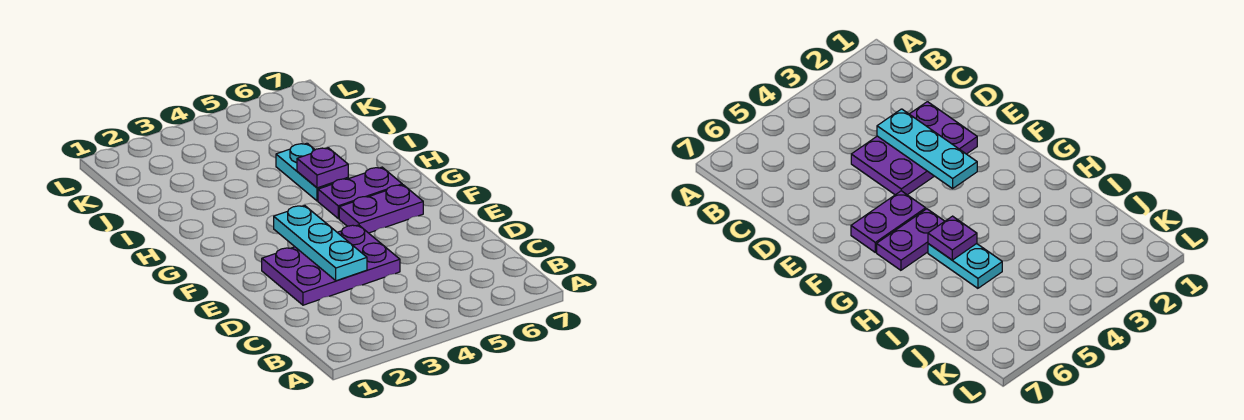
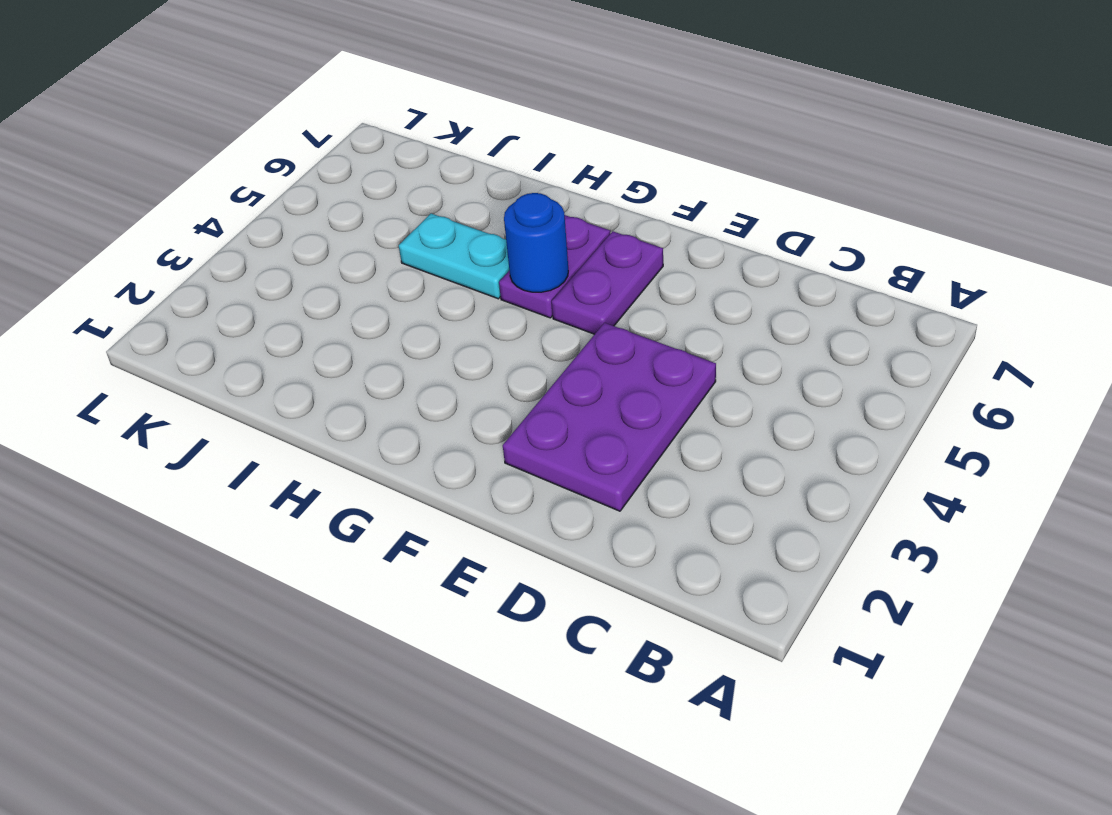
blue round brick G5 level 2 -> none
none -> cyan plate D3:F3 level 2
none -> purple plate H5 level 2

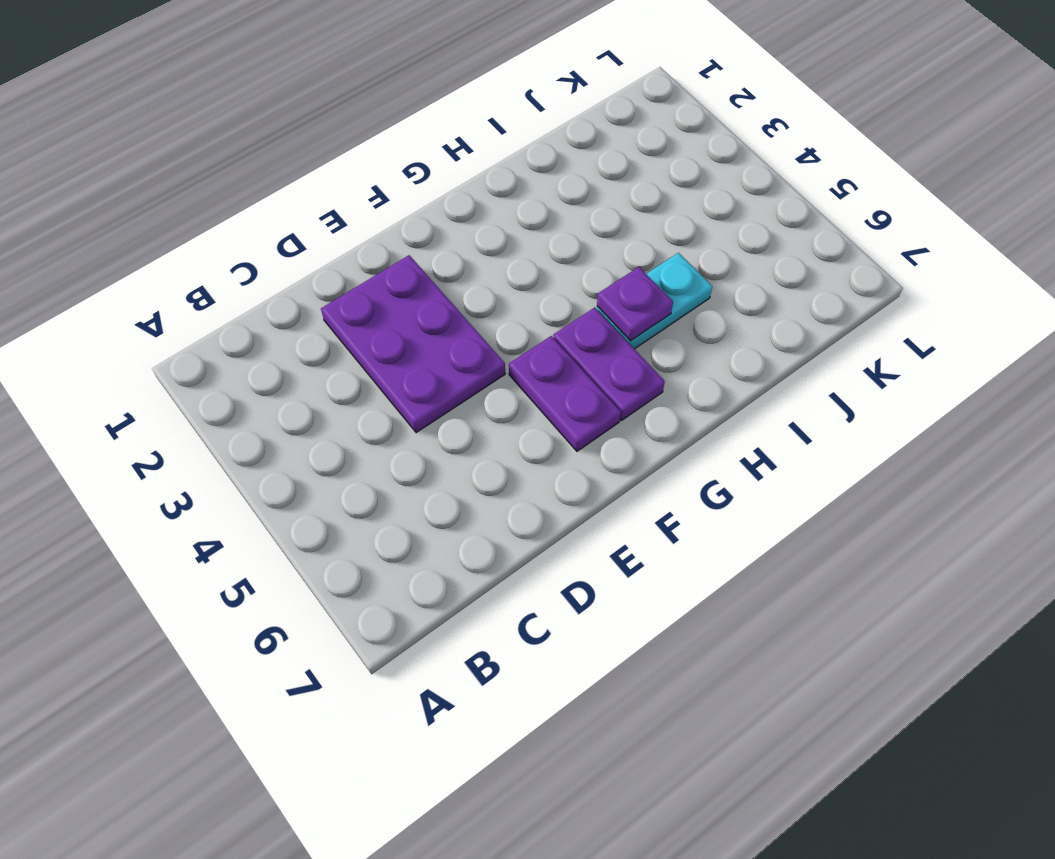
none -> cyan plate D3:F3 level 2

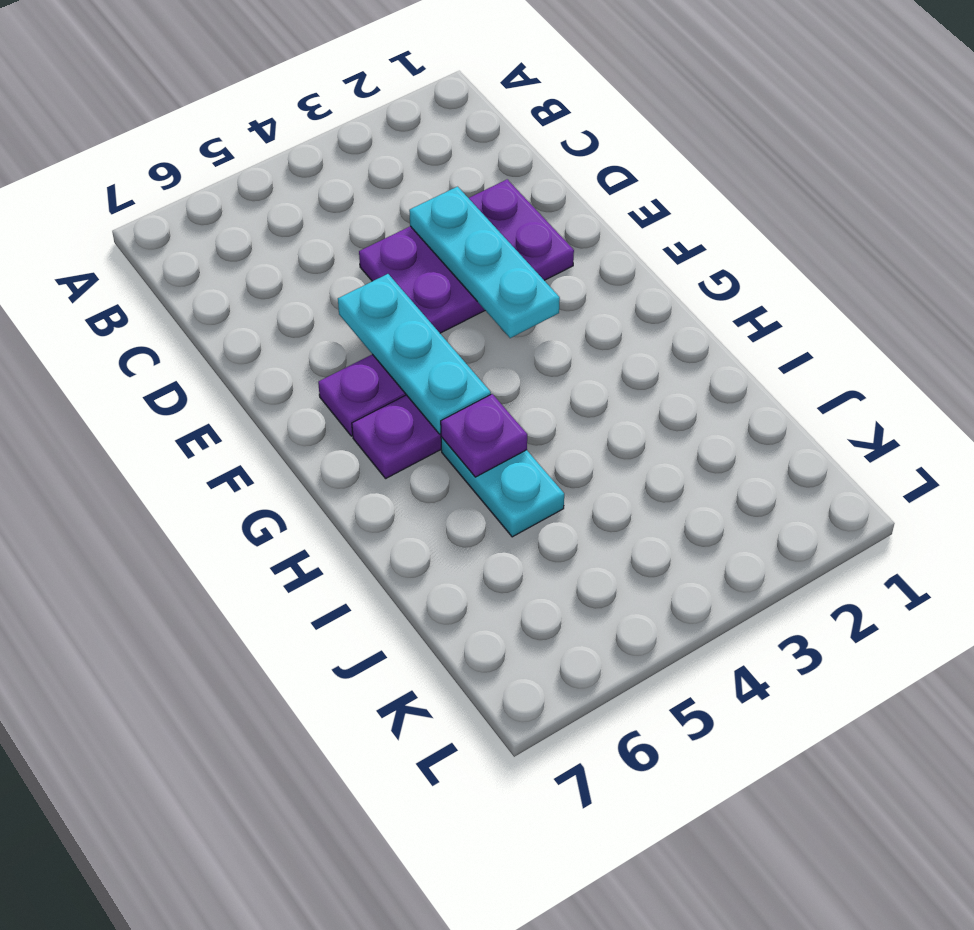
cyan plate E5:G5 level 2 -> none

